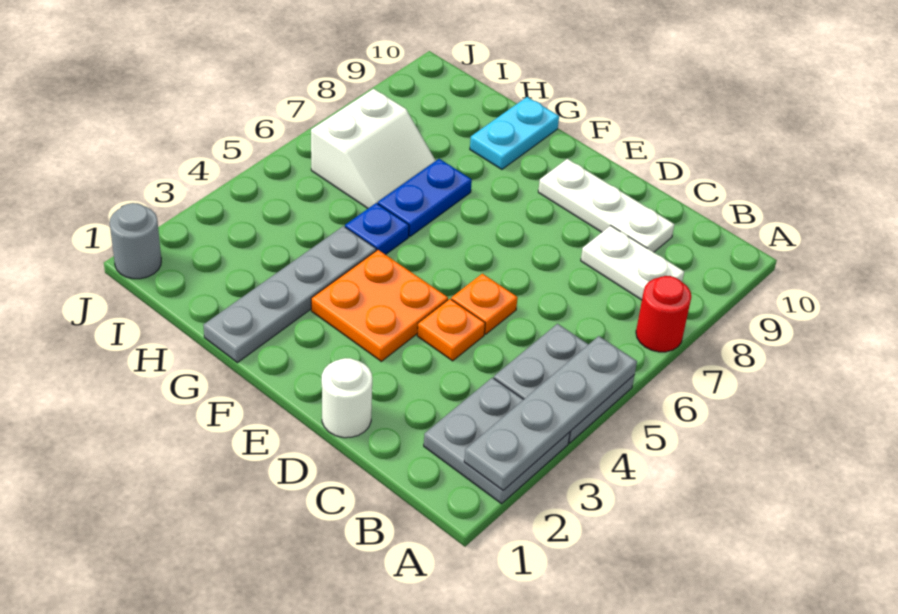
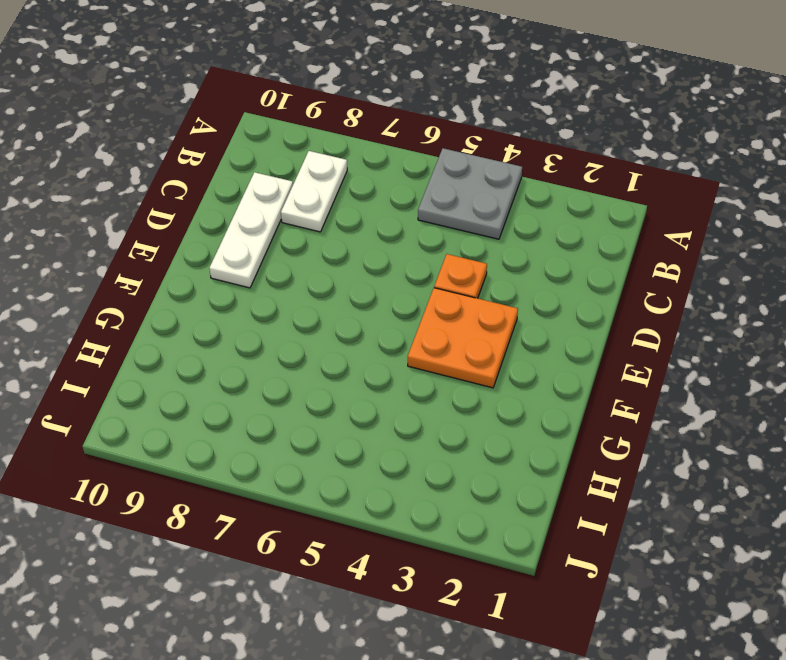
none -> grey plate A2:B3 level 1
none -> red round brick A7 level 1
none -> white round brick D1 level 1

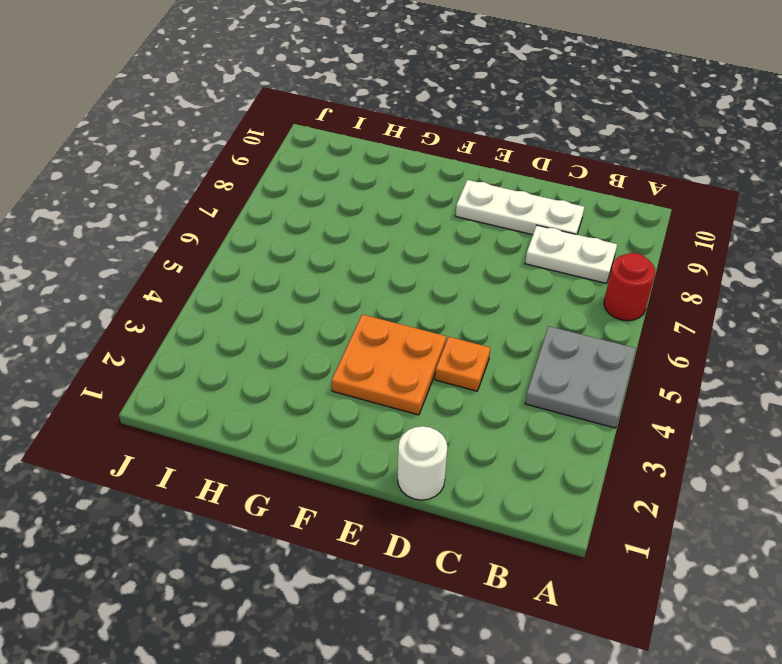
none -> grey plate A2:B3 level 1
none -> orange plate D5 level 1
none -> grey plate G1:G4 level 1

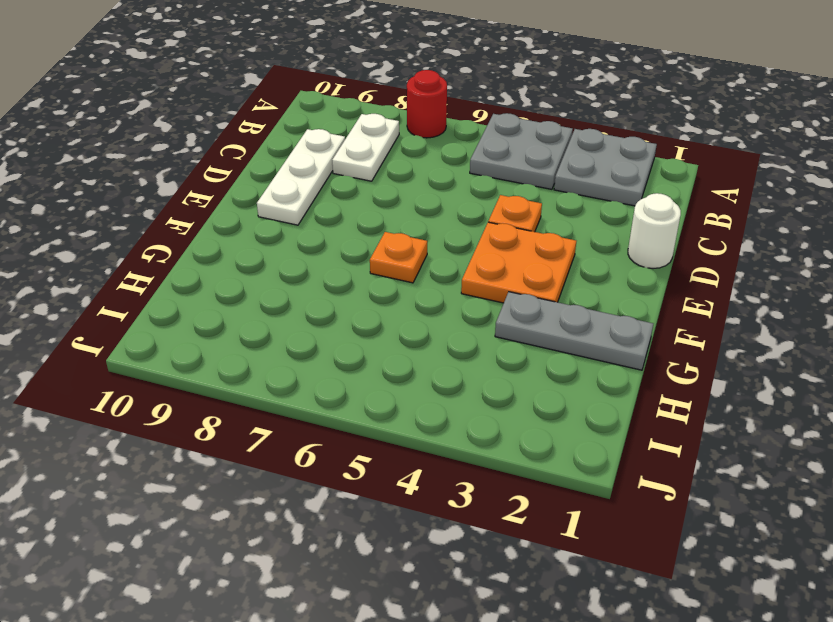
orange plate F6 level 1 -> orange plate D5 level 1
grey plate G1:G3 level 1 -> grey plate G1:G4 level 1
none -> blue plate G5 level 1
none -> blue plate G6:G7 level 1
none -> cyan plate G9:G10 level 1

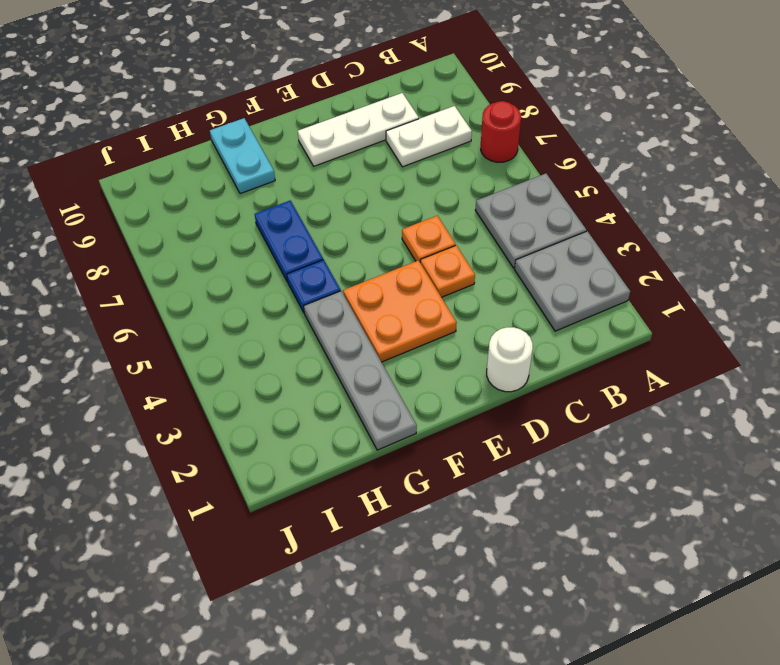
none -> white slope H6:I7 level 1 top I
none -> grey round brick J1 level 1
none -> grey plate A2:A5 level 2

